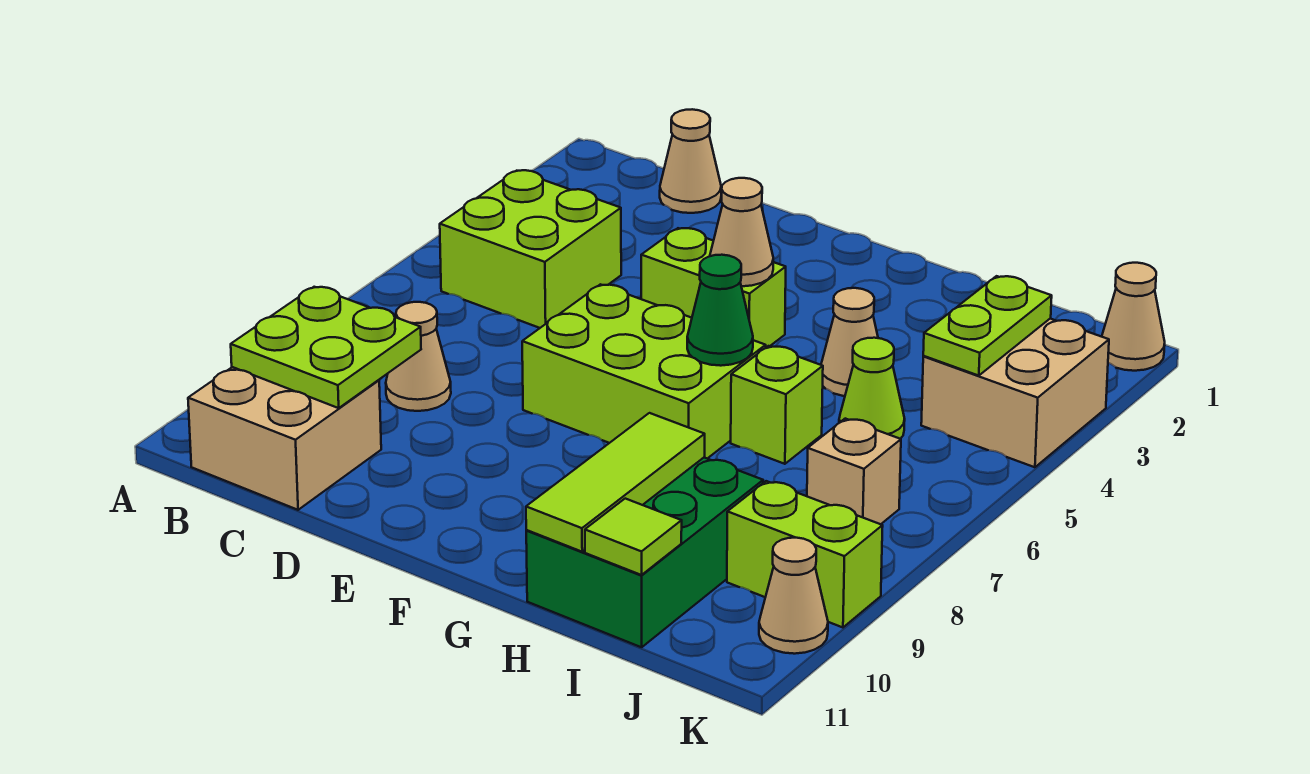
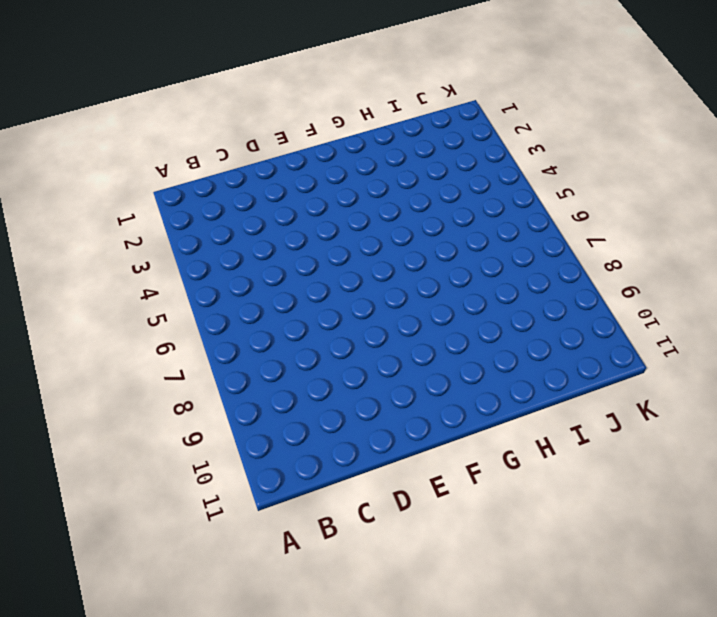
none -> lime brick B4:C5 level 1
none -> tan brick B10:C11 level 1
none -> tan cone C1 level 1

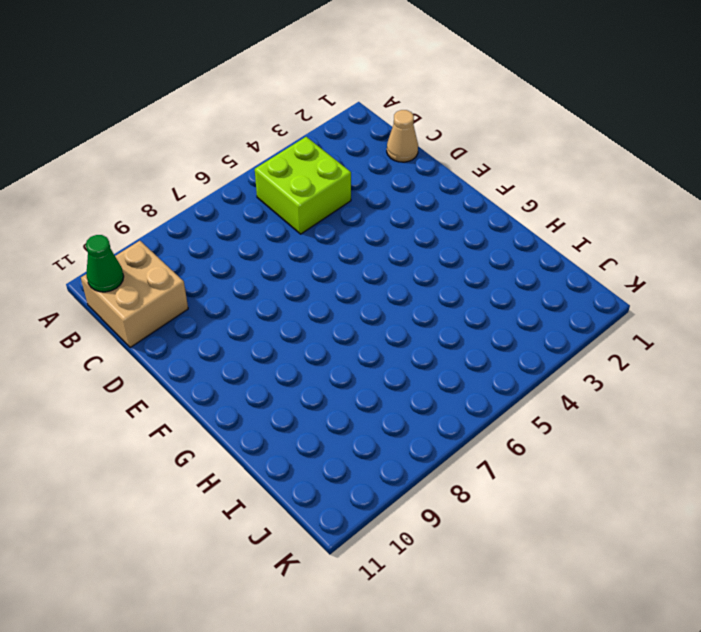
green cone B11 level 2 -> green cone G6 level 2
none -> tan cone C8 level 1
none -> lime brick E4:F4 level 1
none -> lime brick E6:G7 level 1

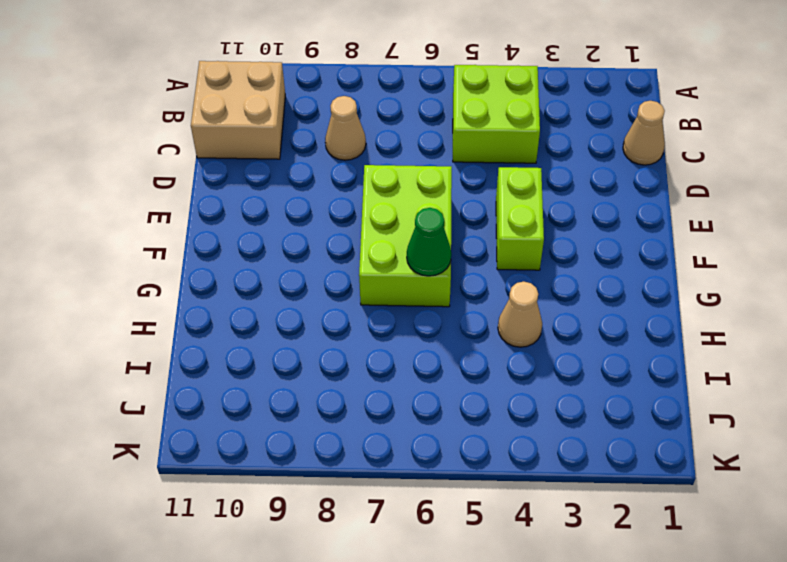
none -> lime brick H6 level 1
none -> green brick H9:I11 level 1
none -> lime cone I5 level 1

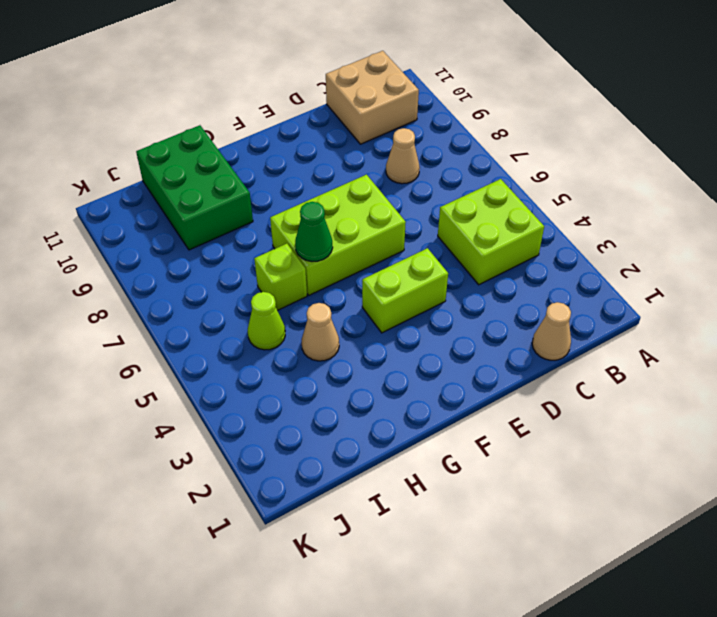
none -> tan brick J3:K4 level 1
none -> tan brick J7 level 1
none -> lime brick J9:K9 level 1

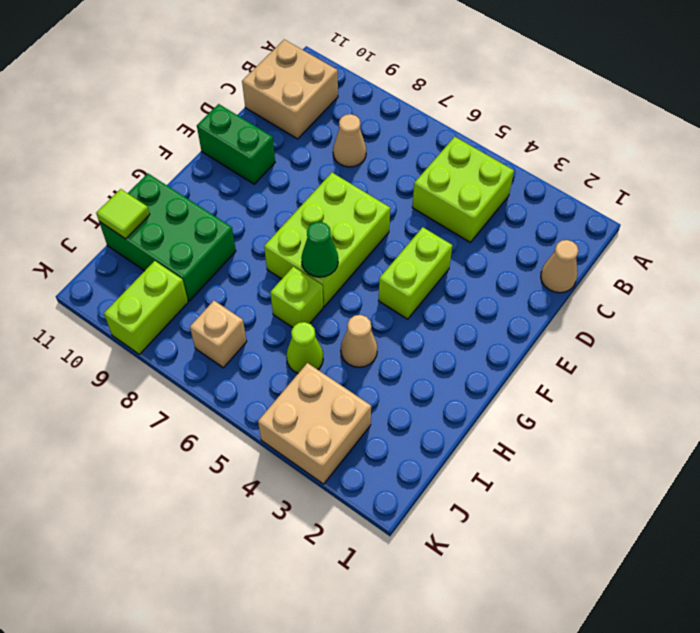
green brick E10:E11 level 1 -> none
none -> tan cone K1 level 1
none -> tan cone K10 level 1
none -> lime plate B9:C10 level 2

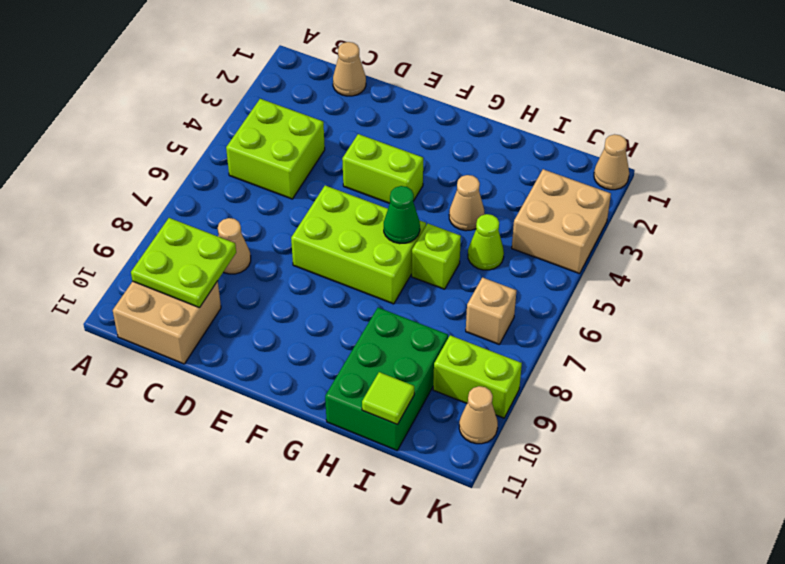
none -> tan cone F4 level 2
none -> lime tile H9:H11 level 2
none -> lime plate J3:J4 level 2

